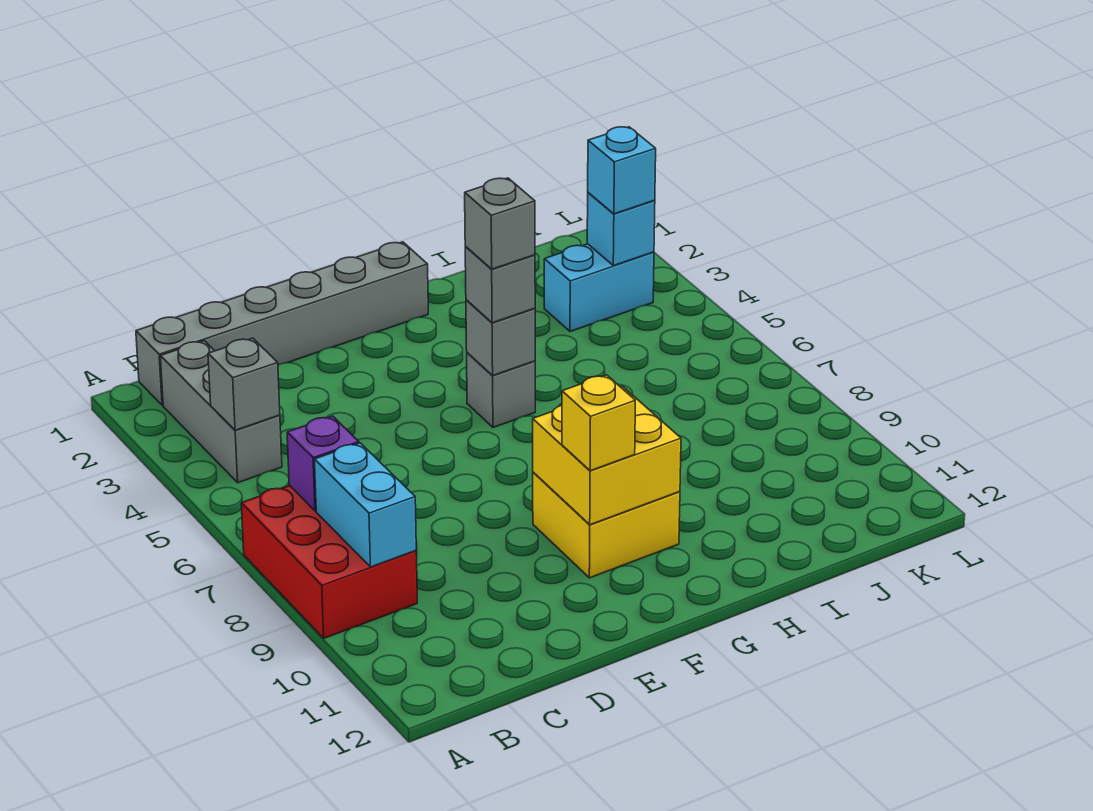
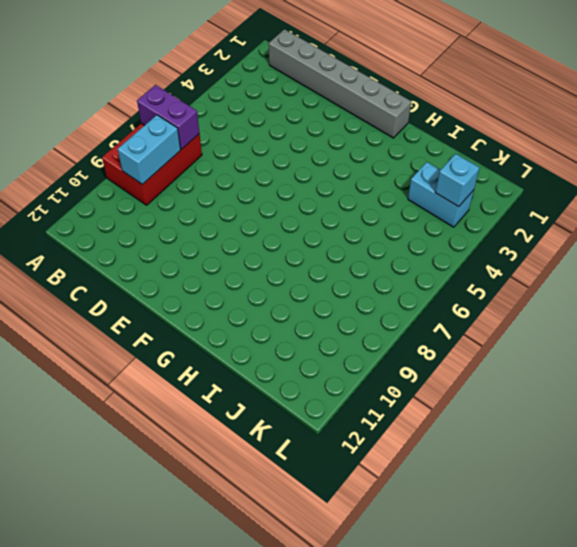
purple brick A7:B7 level 2 -> purple brick B7 level 2
none -> grey brick B2:B4 level 1
none -> yellow brick F9:G10 level 1
none -> grey brick G5 level 1

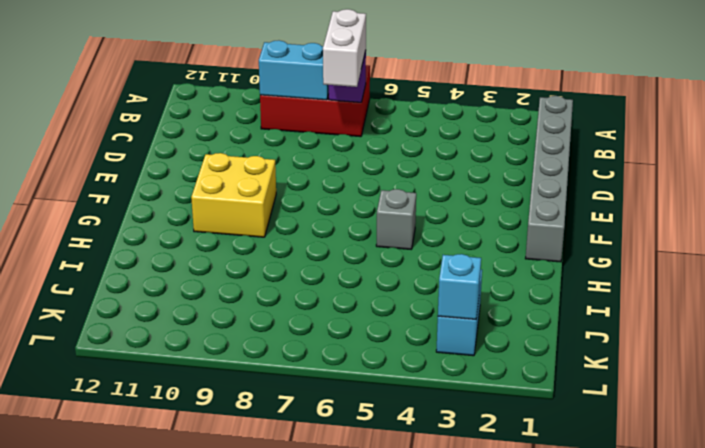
white brick B7:C7 level 3 -> none
none -> grey brick B2:B4 level 1
none -> grey brick B4 level 2
none -> yellow brick F9:G10 level 2

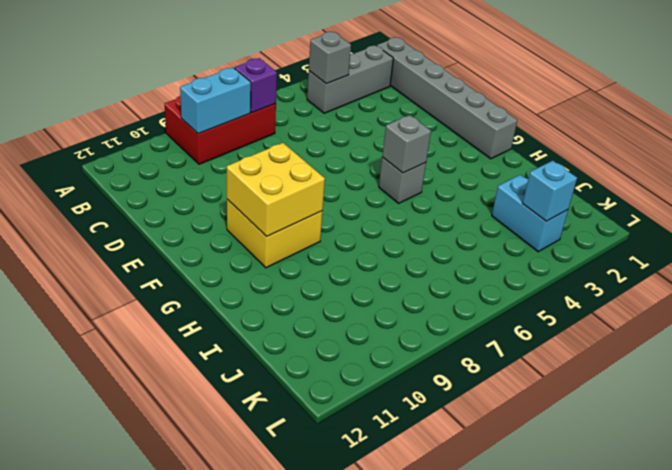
none -> yellow brick F10 level 3
none -> grey brick G5 level 3
none -> cyan brick K3 level 3

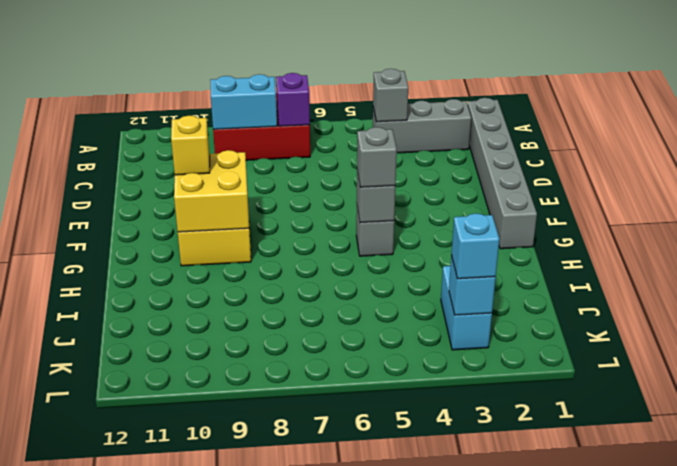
none -> grey brick G5 level 4

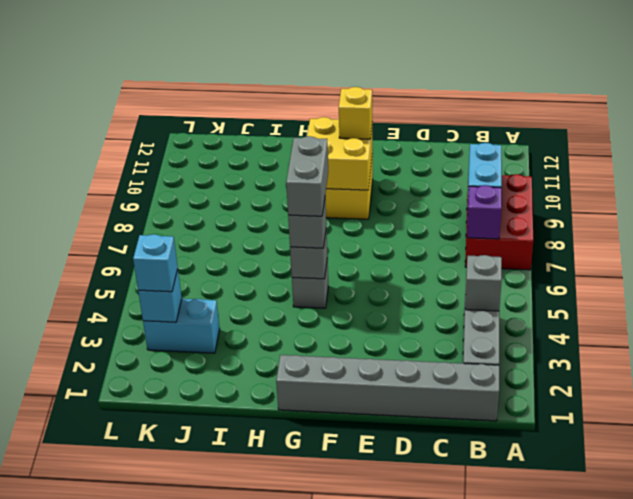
grey brick G5:G6 level 4 -> grey brick G5 level 4

